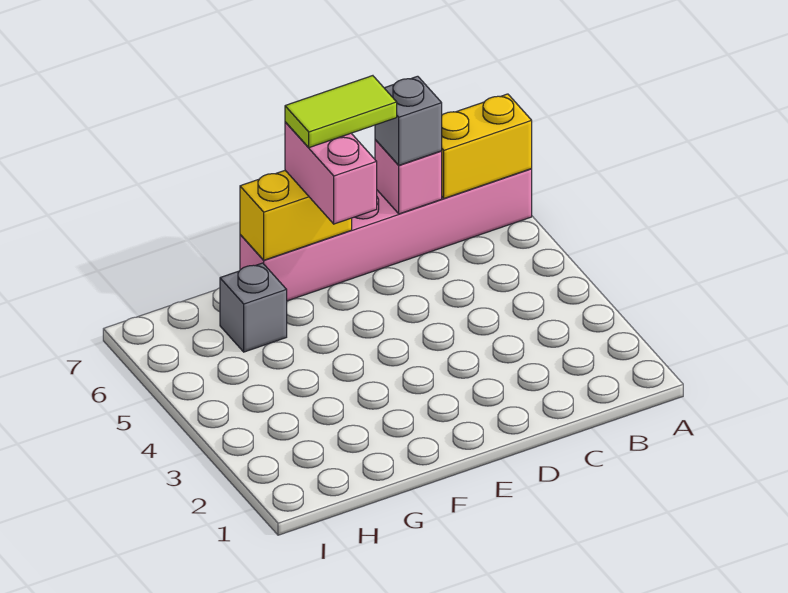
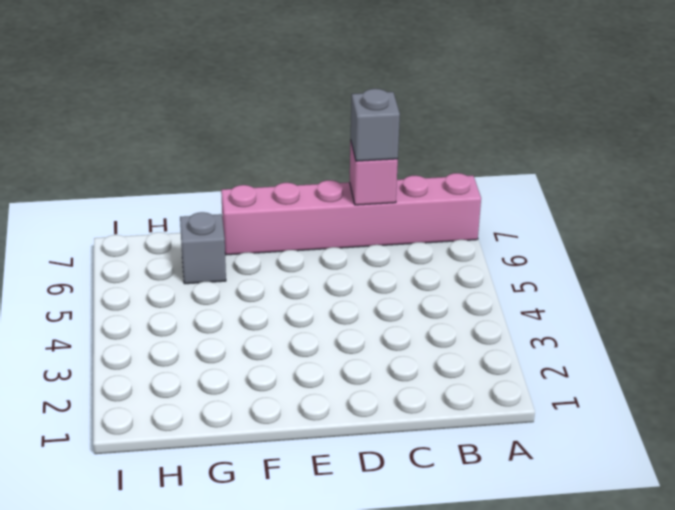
none -> yellow brick A7:B7 level 2
none -> yellow brick E7:F7 level 2

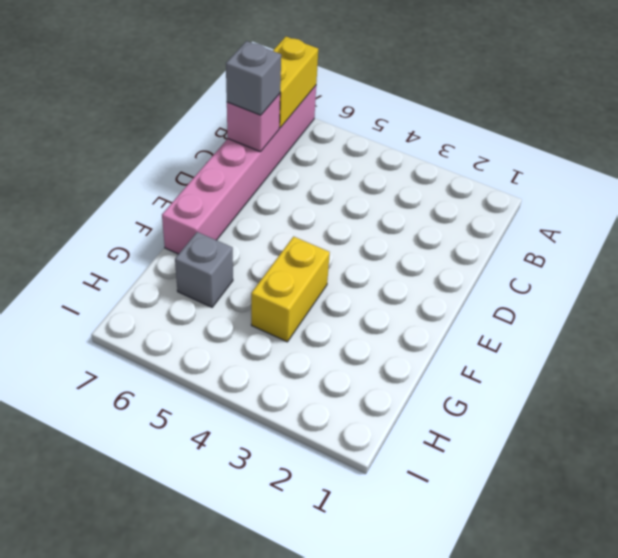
yellow brick F4:G4 level 1 -> yellow brick E7:F7 level 2
none -> pink brick E6:E7 level 3
none -> lime tile D7:E7 level 4

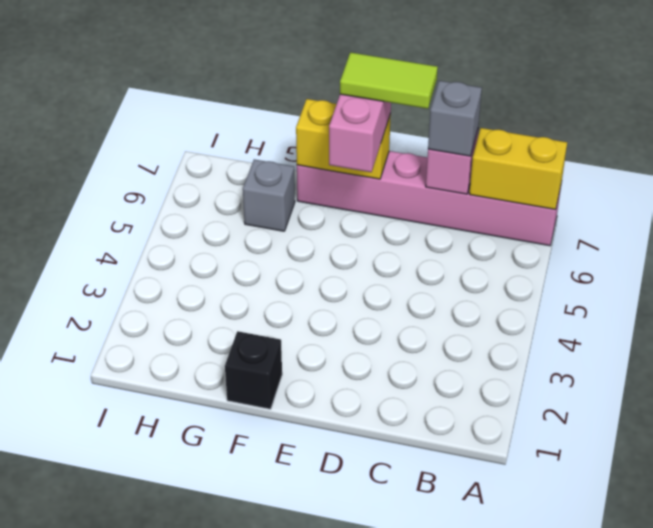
black brick F1 level 1 -> none

